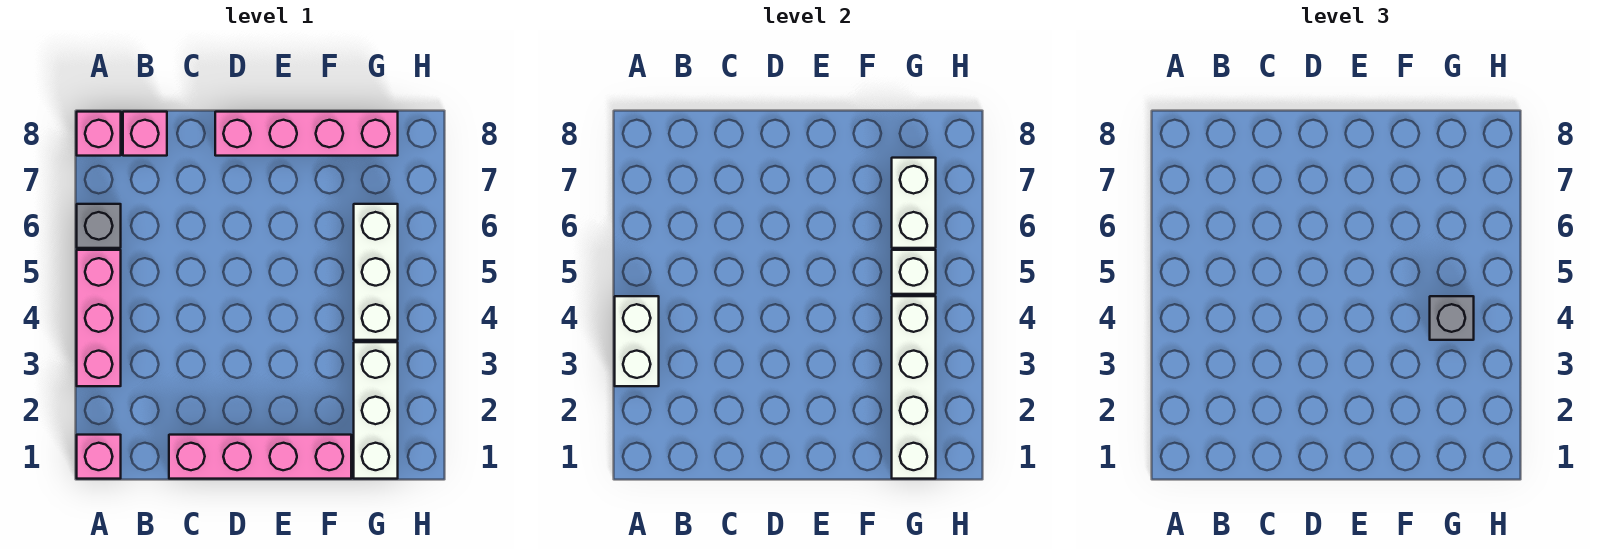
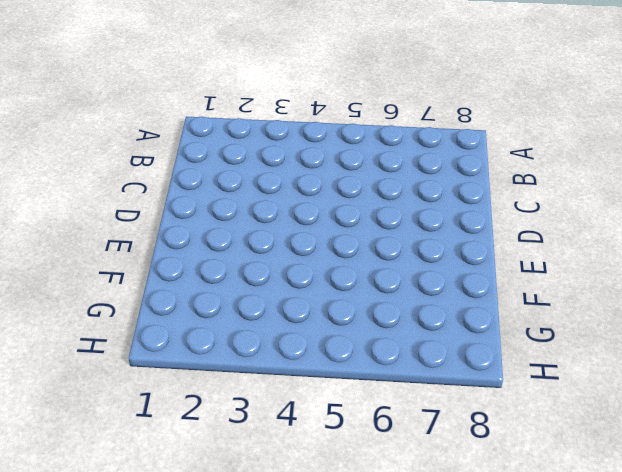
none -> pink brick A1 level 1
none -> pink brick A3:A5 level 1
none -> grey brick A6 level 1

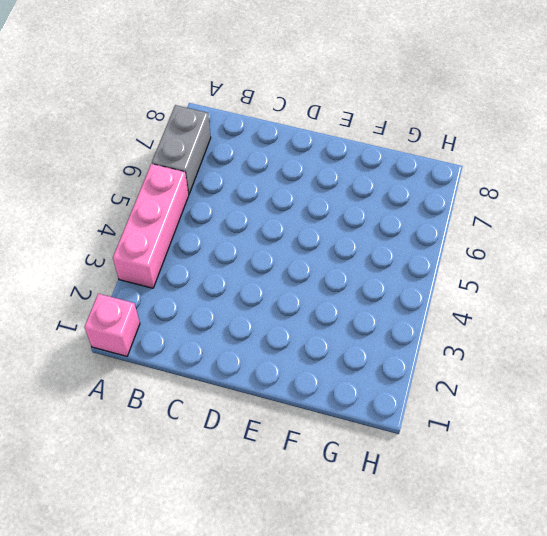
grey brick A6:A7 level 1 -> grey brick A6 level 1
none -> pink brick A8 level 1
none -> pink brick B8 level 1
none -> pink brick C1:F1 level 1

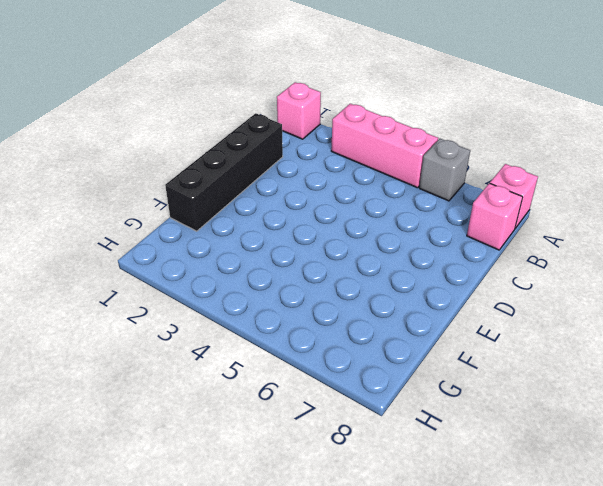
black brick C1:F1 level 1 -> pink brick C1:F1 level 1
none -> pink brick D8:G8 level 1
none -> white brick G1:G3 level 1
none -> white brick G4:G6 level 1

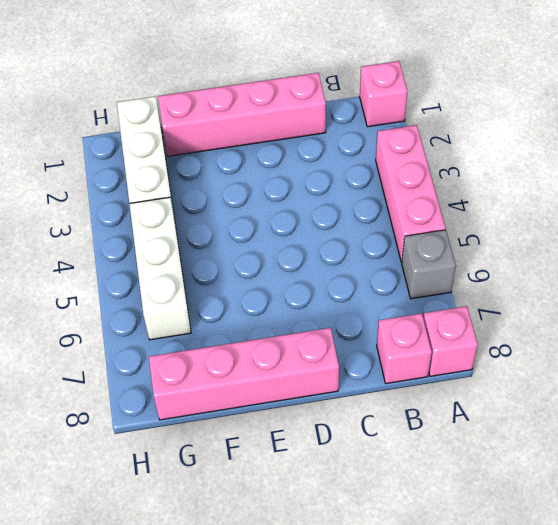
none -> white brick A3:A4 level 2
none -> white brick G1:G4 level 2
none -> white brick G5 level 2

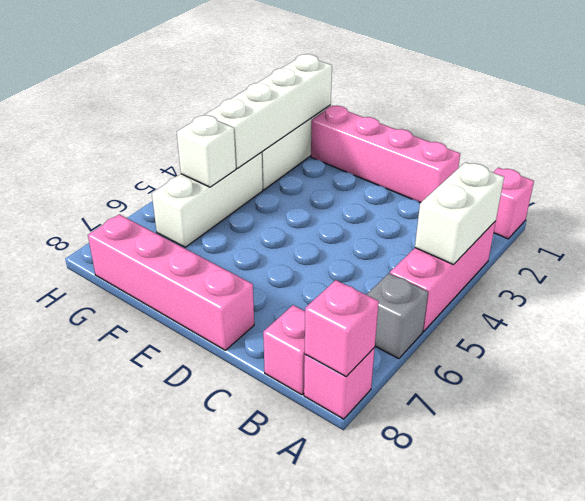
pink brick A8 level 2 -> none
none -> white brick G6:G7 level 2
none -> grey brick G4 level 3

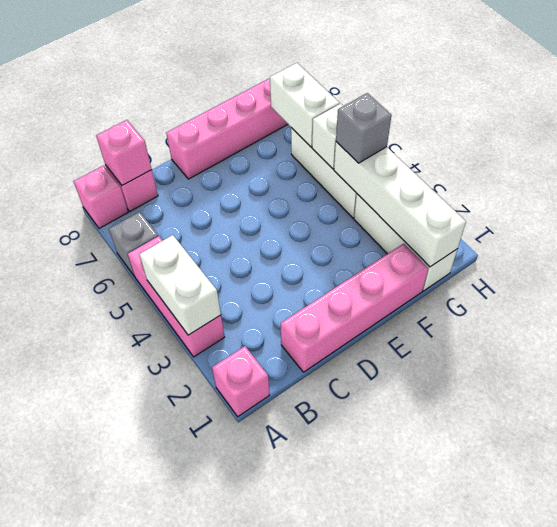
pink brick B8 level 2 -> none

